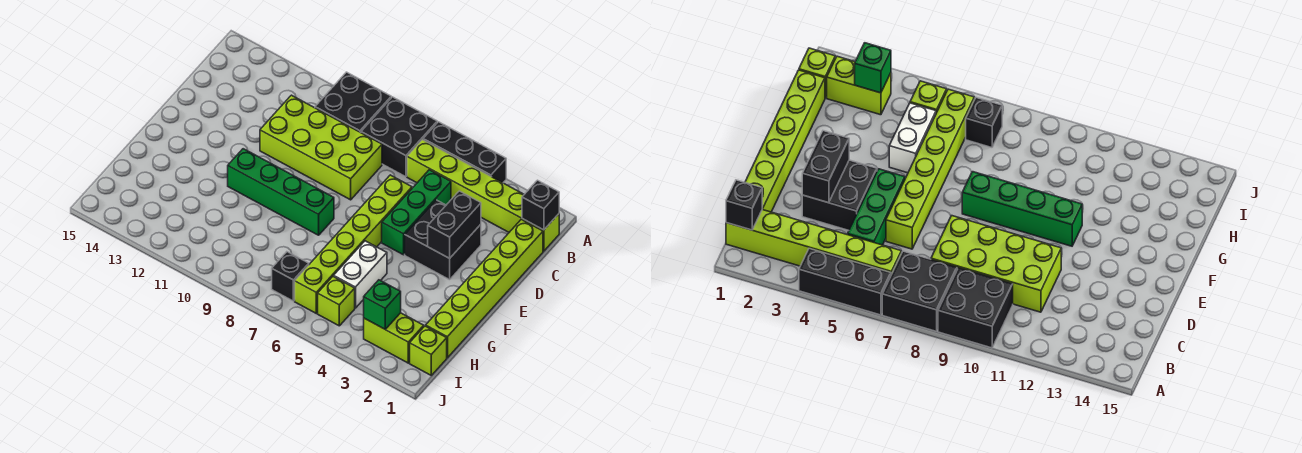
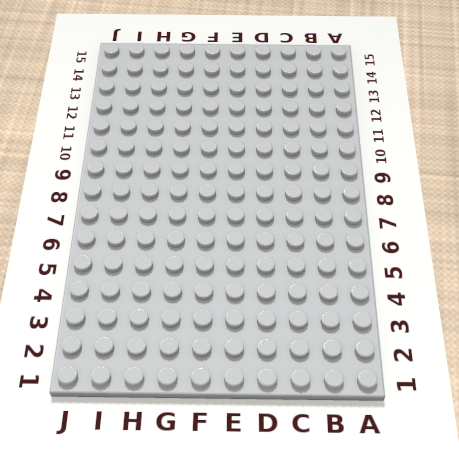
none -> black brick A4:A6 level 1
none -> black brick A7:B8 level 1
none -> black brick A9:B10 level 1

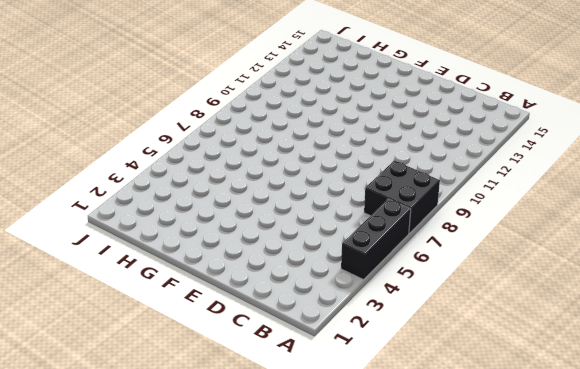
none -> black brick A9:B10 level 1
none -> lime brick B1:B6 level 1
none -> lime brick C1:H1 level 1

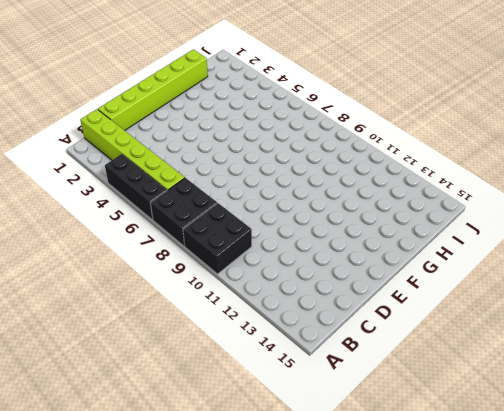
none -> green brick C5:E5 level 1
none -> lime brick C8:D11 level 1
none -> black brick D3:E4 level 1

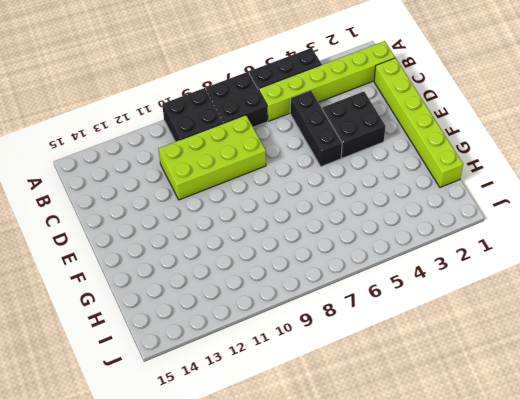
black brick C5:E5 level 1 -> green brick C5:E5 level 1
none -> lime brick D6:I6 level 1
none -> green brick F8:F11 level 1
none -> white brick G5:H5 level 1

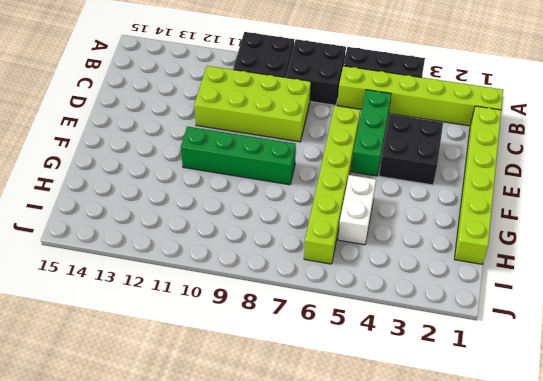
none -> lime brick I1 level 1
none -> lime brick I2:I3 level 1
none -> lime brick I5 level 1

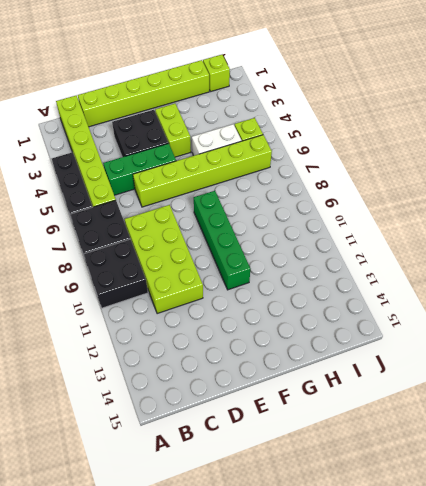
lime brick F3:F4 level 1 -> lime brick I2:I3 level 1
none -> black brick I7 level 1
none -> black brick B1 level 2
none -> black brick D3:E3 level 2

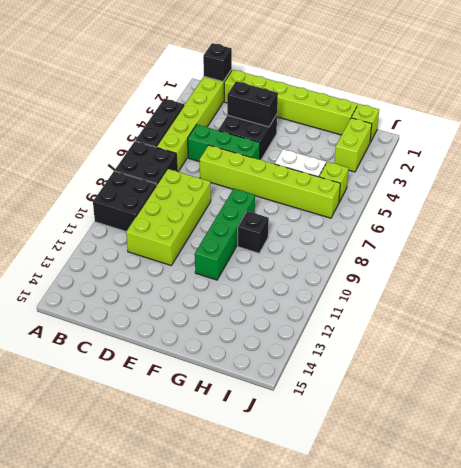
black brick G9 level 1 -> black brick I7 level 1
none -> green brick I3 level 2

